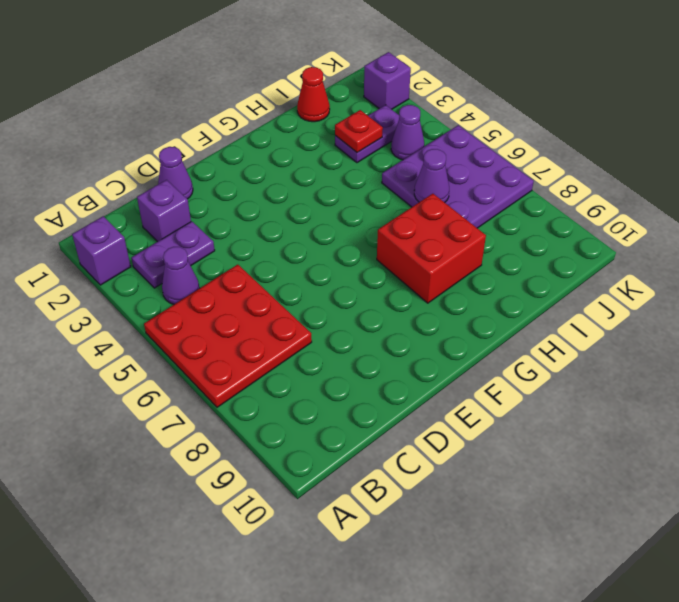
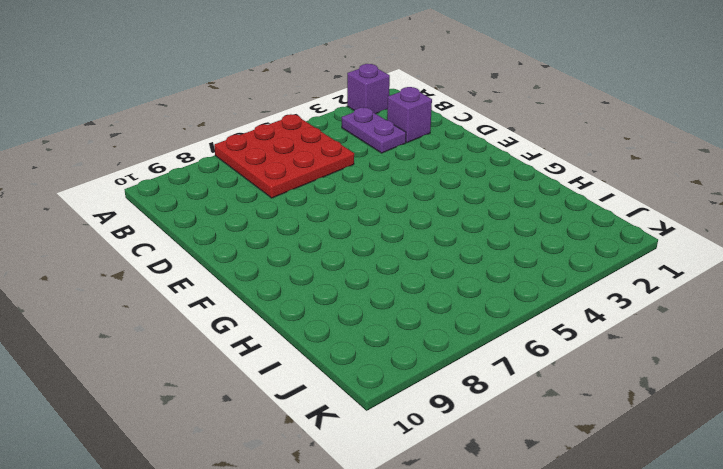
none -> purple cone B4 level 1
none -> purple cone D1 level 1
none -> red brick G7:H8 level 1

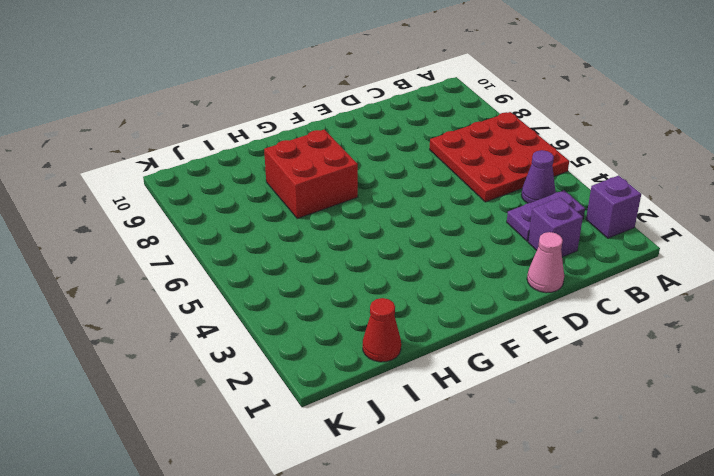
pink cone D1 level 1 -> purple cone D1 level 1
none -> purple plate I3:J3 level 1
none -> purple plate I5:K7 level 1
none -> purple cone J4 level 1

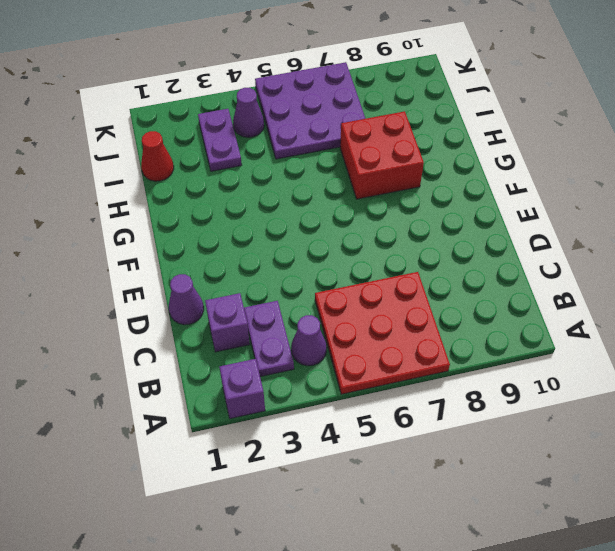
none -> purple brick K2 level 1
none -> red plate I3 level 2
none -> purple cone I6 level 2

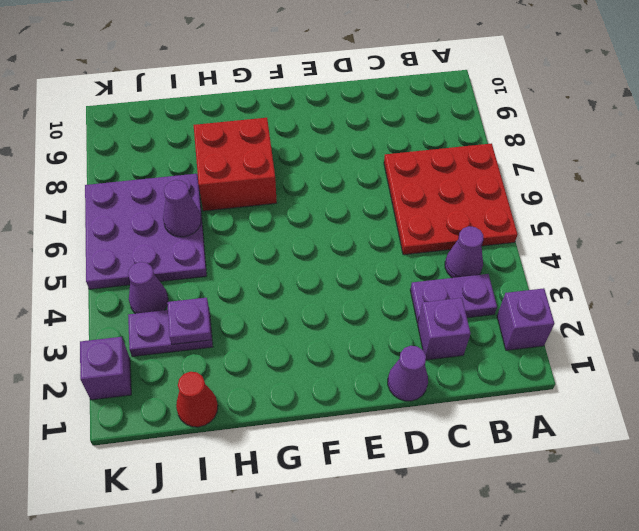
purple plate I3 level 2 -> red plate I3 level 2

